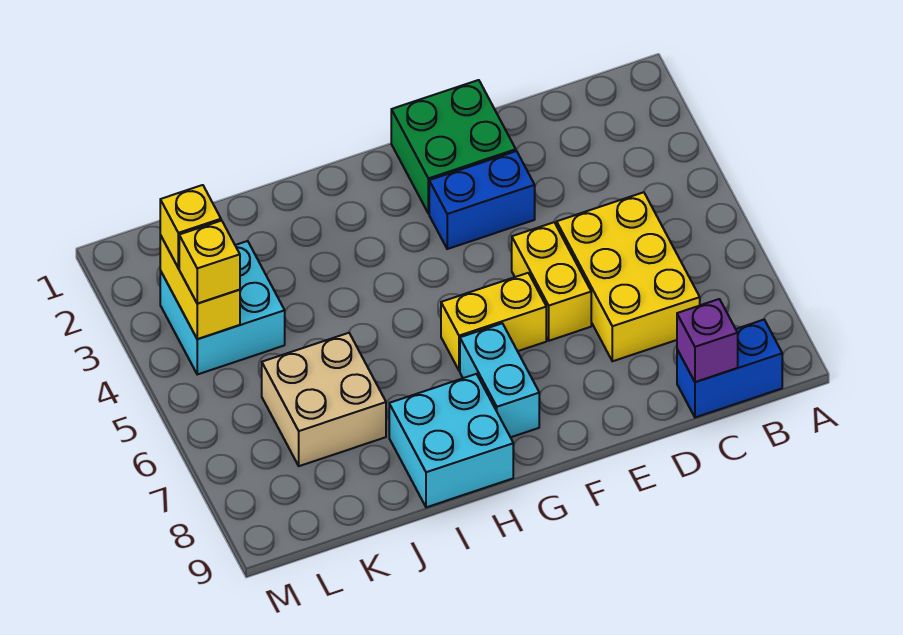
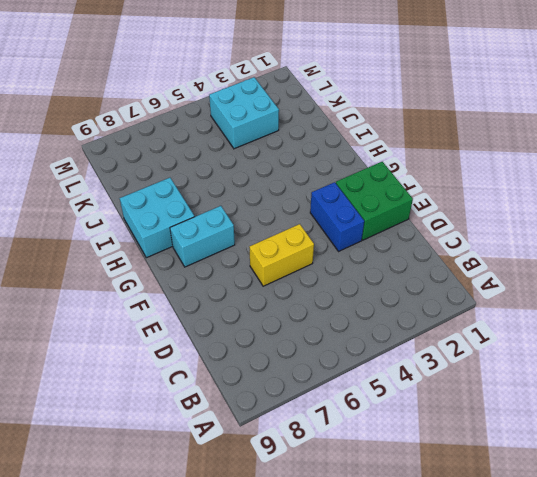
none -> blue brick B9:C9 level 1
none -> yellow brick C5:D7 level 1
none -> yellow brick F6:G6 level 1

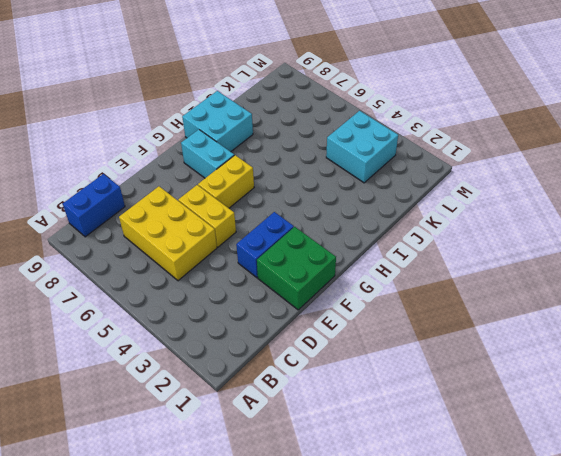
none -> tan brick J6:K7 level 1
none -> purple brick C9 level 2
none -> yellow brick L3:L4 level 2

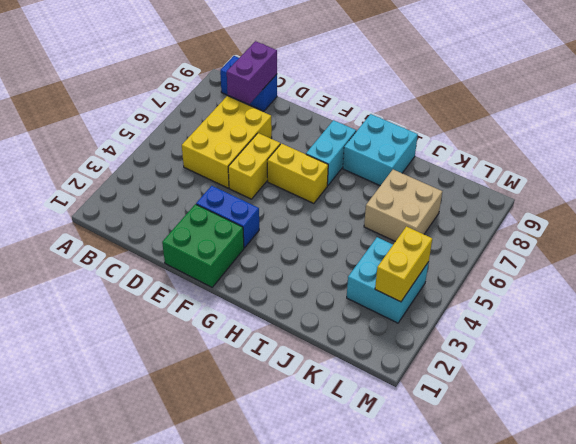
purple brick C8:C9 level 2 -> purple brick C9 level 2
none -> yellow brick L3 level 3
none -> yellow brick L4 level 3

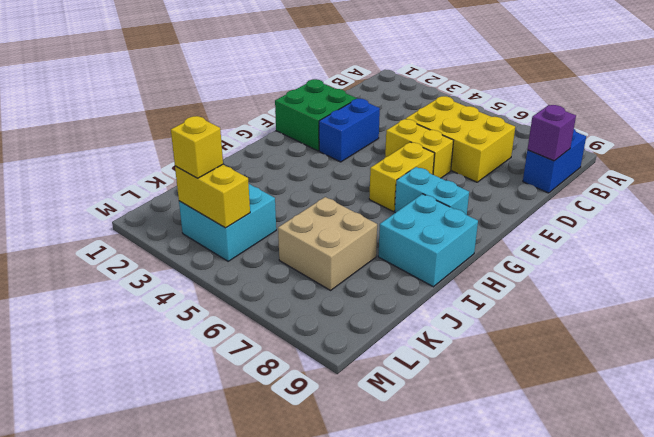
none -> yellow brick L4 level 3

